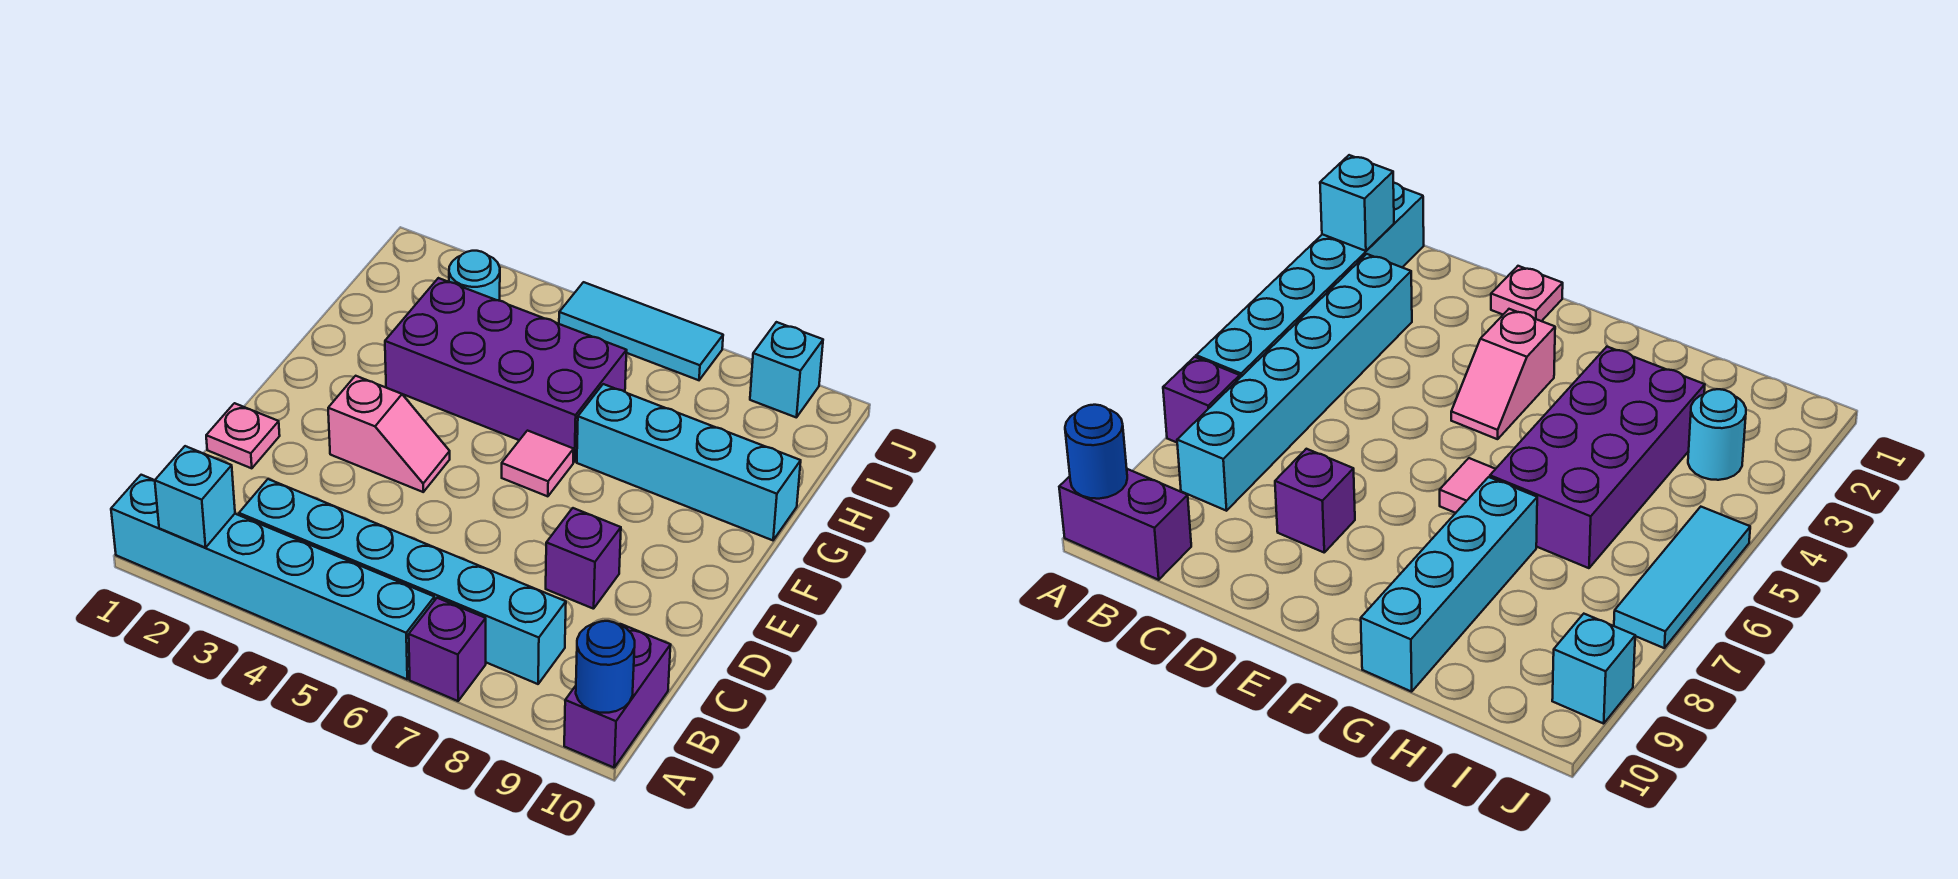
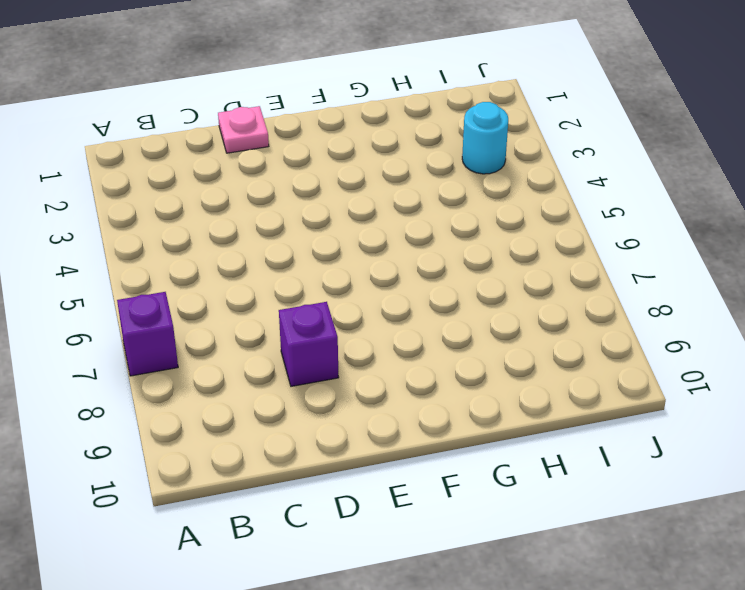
none -> cyan brick A1:A6 level 1
none -> purple brick A10:B10 level 1
none -> cyan brick B3:B8 level 1

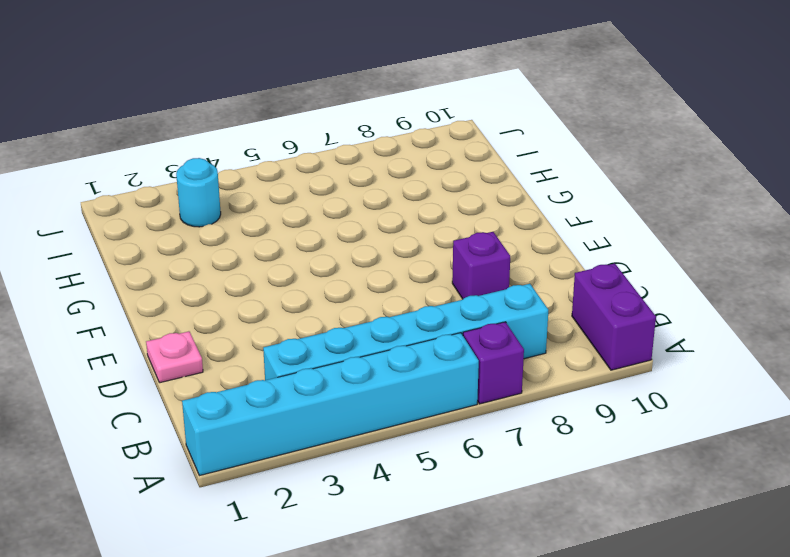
none -> pink slope E3:E4 level 1 top 3
none -> pink tile F6 level 1
none -> purple brick G3:H6 level 1

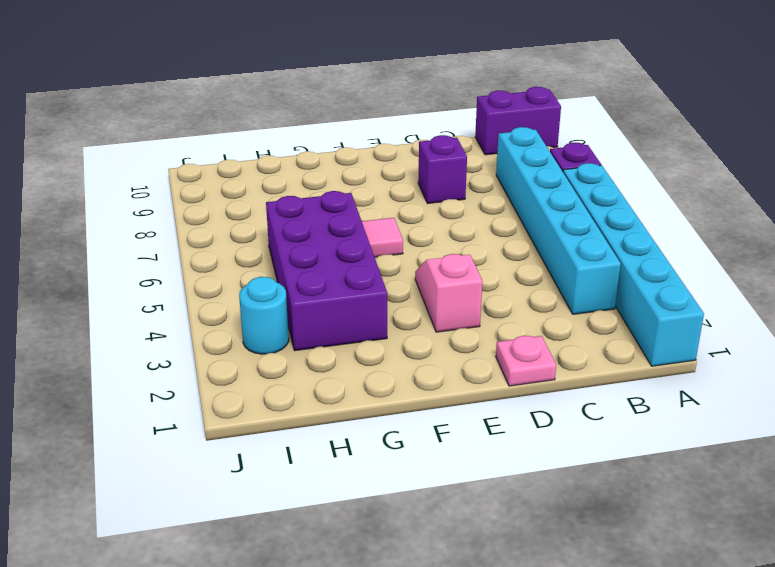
none -> cyan brick G7:G10 level 1
none -> cyan tile J5:J7 level 1
none -> cyan brick J9 level 1

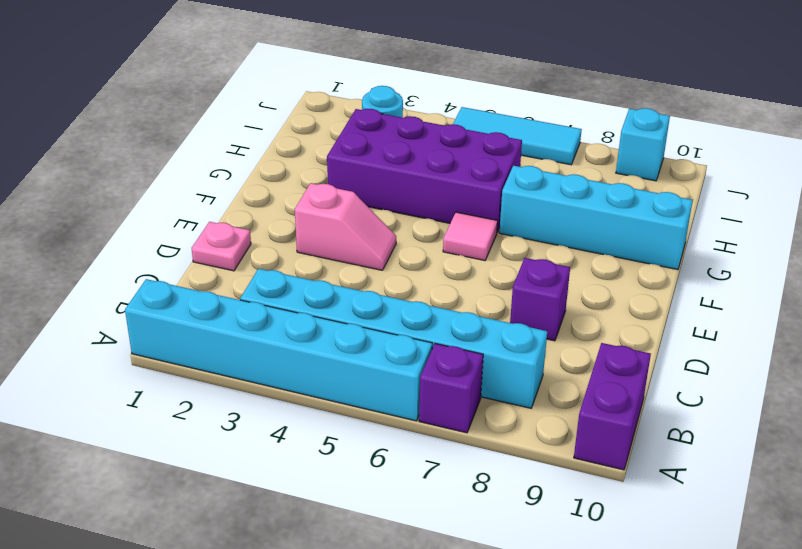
none -> cyan brick A2 level 2
none -> blue round brick A10 level 2

